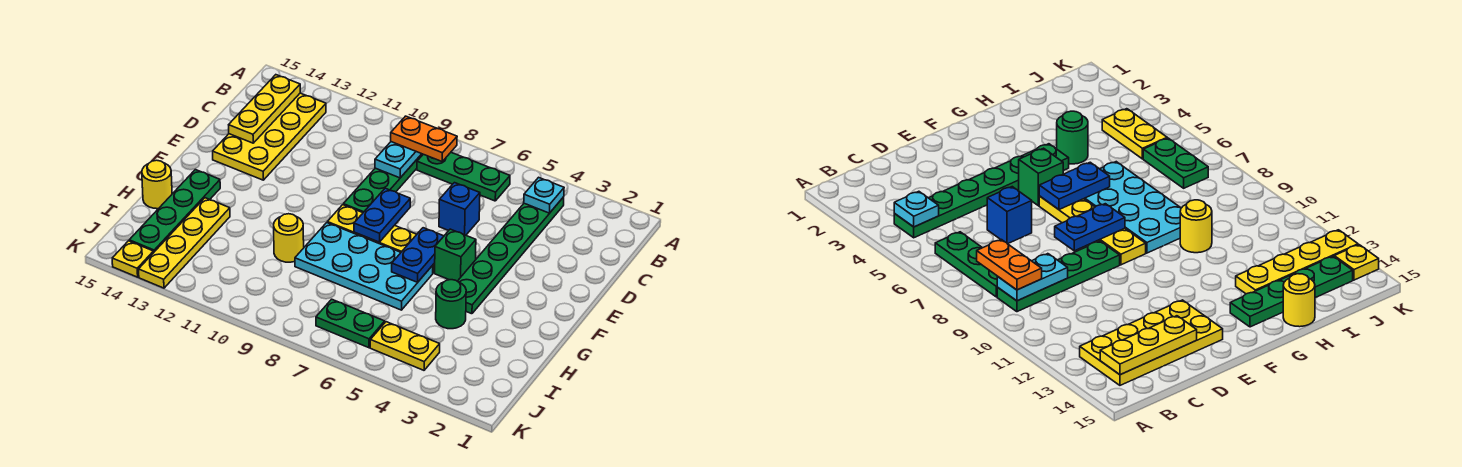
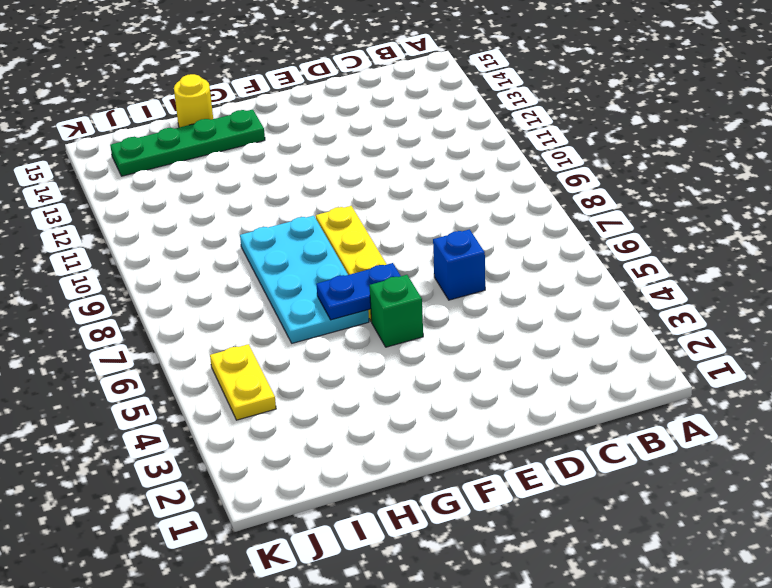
none -> green plate B4:G4 level 1
none -> green plate B6:B8 level 1
none -> green plate B9:E9 level 1

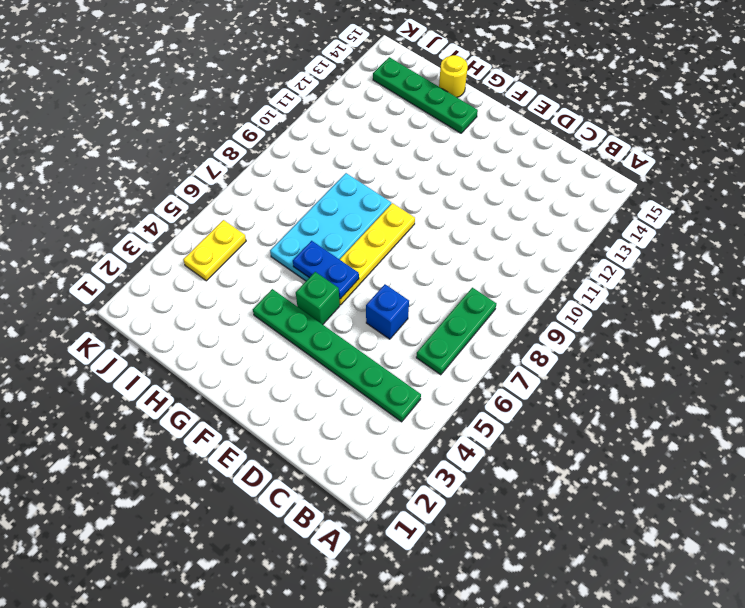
none -> green plate B9:E9 level 1
none -> yellow plate B13:E14 level 1
none -> green round brick H4 level 1

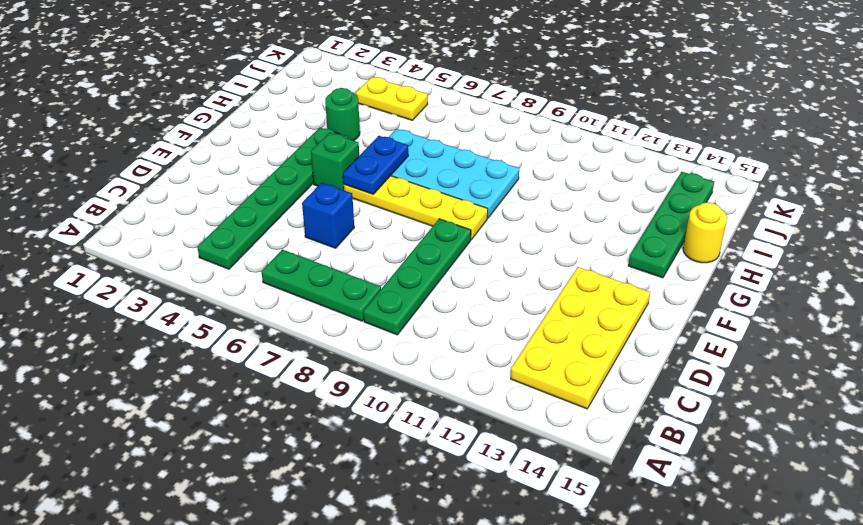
none -> yellow round brick H10 level 1
none -> yellow plate H13:K13 level 1
none -> green plate J6:J7 level 1

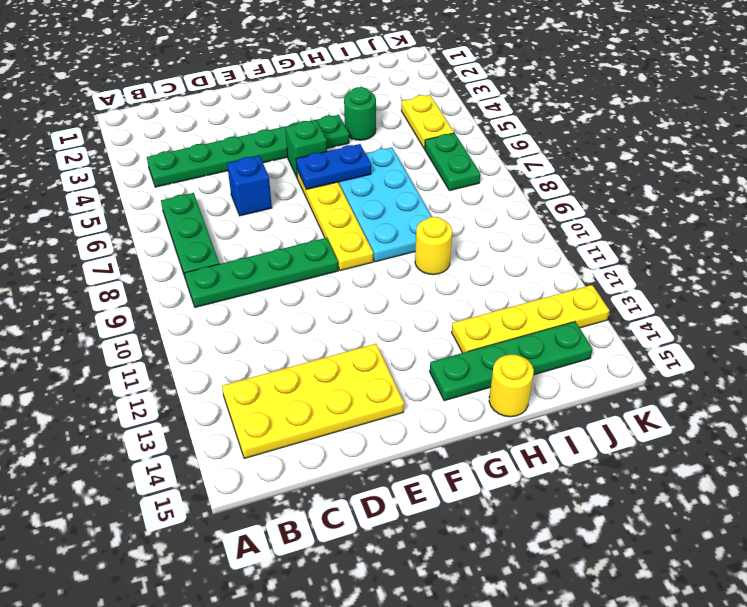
none -> yellow plate K14 level 1
none -> cyan plate B4 level 2
none -> cyan plate B9:C9 level 2

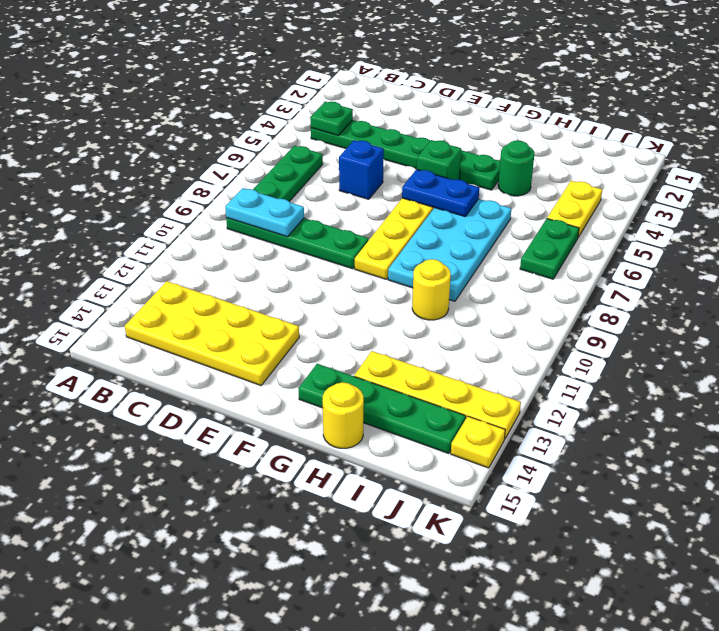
green plate B4 level 2 -> cyan plate B4 level 2
none -> yellow plate B14:D14 level 2
none -> blue plate E8:F8 level 2
none -> orange plate B8:B9 level 3

